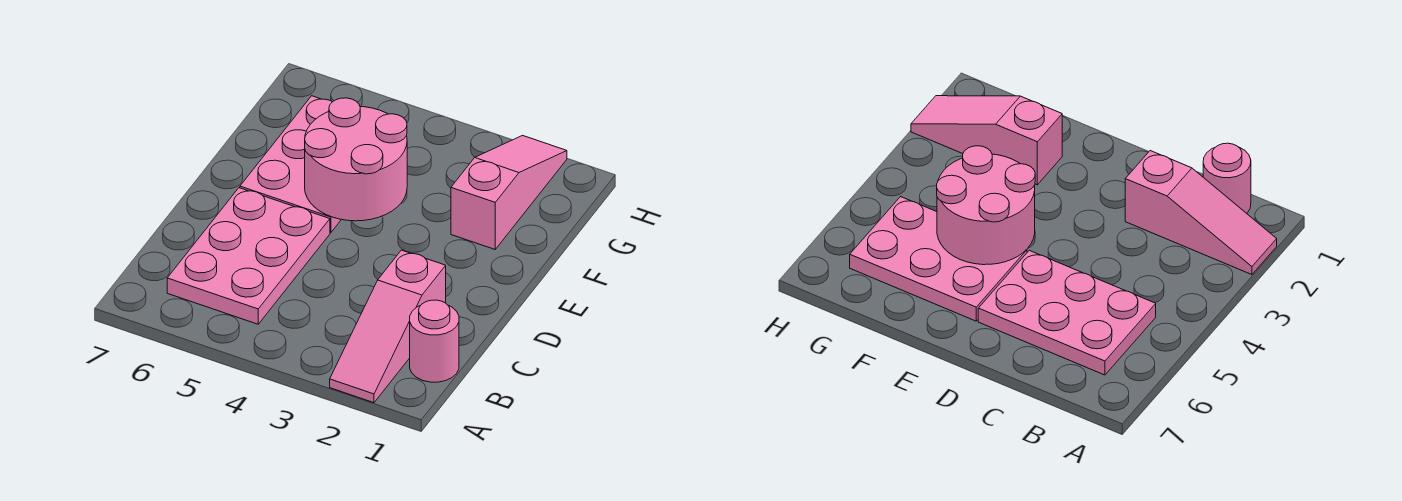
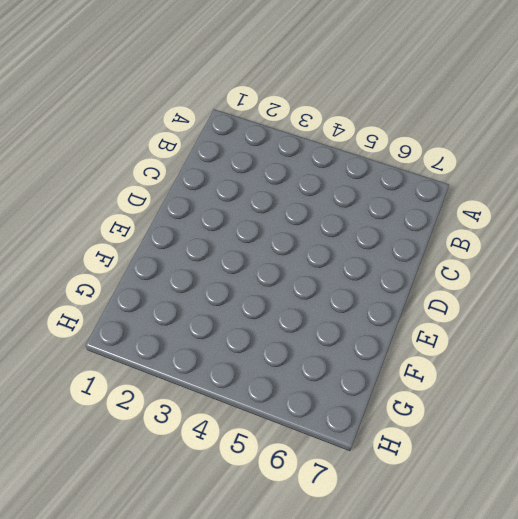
none -> pink slope A2:C2 level 1 top C
none -> pink round brick B1 level 1

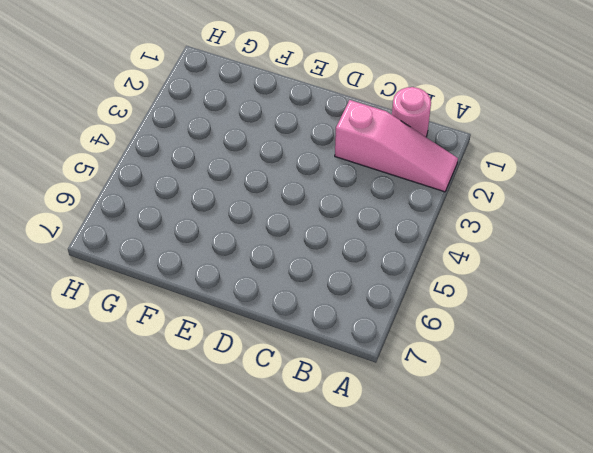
none -> pink plate B5:D6 level 1
none -> pink plate E5:G6 level 1

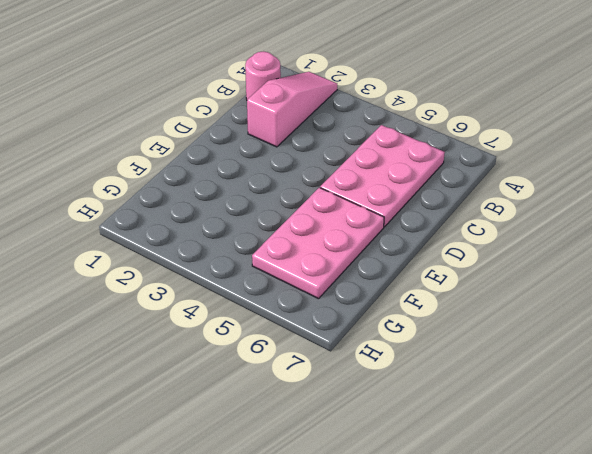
none -> pink slope F2:H2 level 1 top F
none -> pink round brick E4:F5 level 2

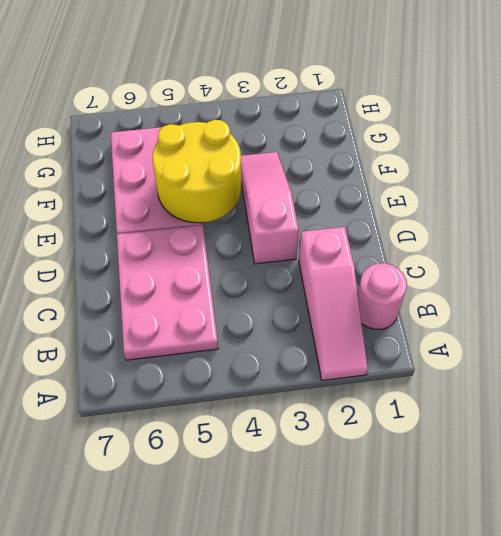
pink slope D3:F3 level 1 top D -> pink slope F2:H2 level 1 top F
yellow round brick E4:F5 level 2 -> pink round brick E4:F5 level 2

